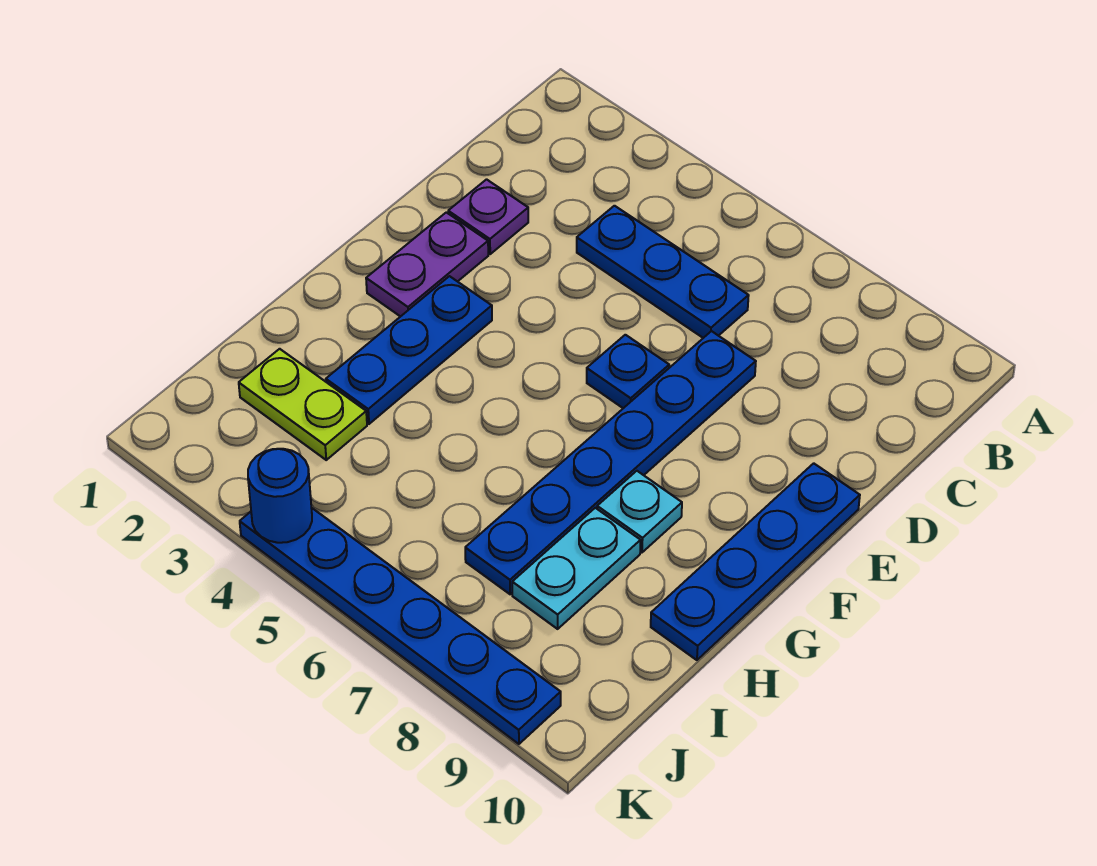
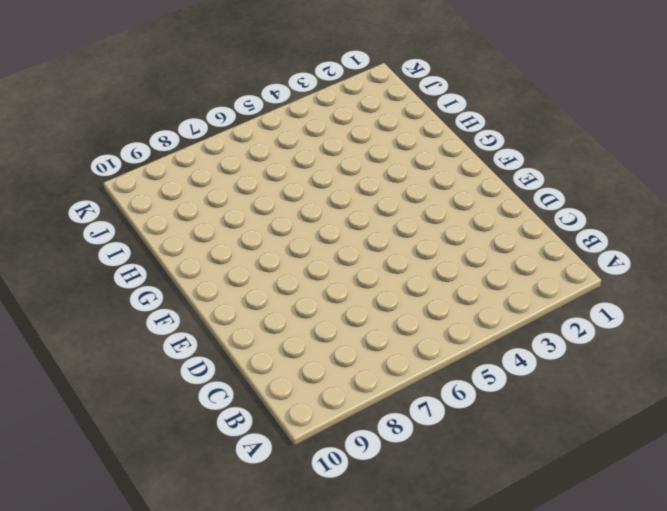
none -> blue plate C4:C6 level 1
none -> purple plate D2 level 1
none -> blue plate D7:I7 level 1

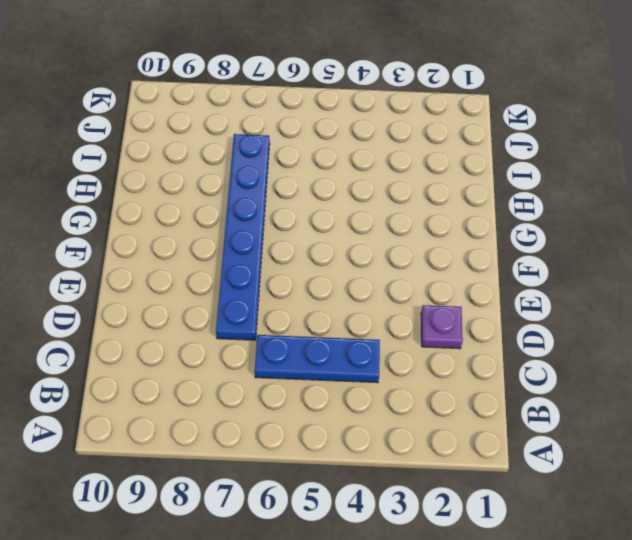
none -> purple plate E2:F2 level 1
none -> blue plate E6 level 1
none -> blue plate E10:H10 level 1

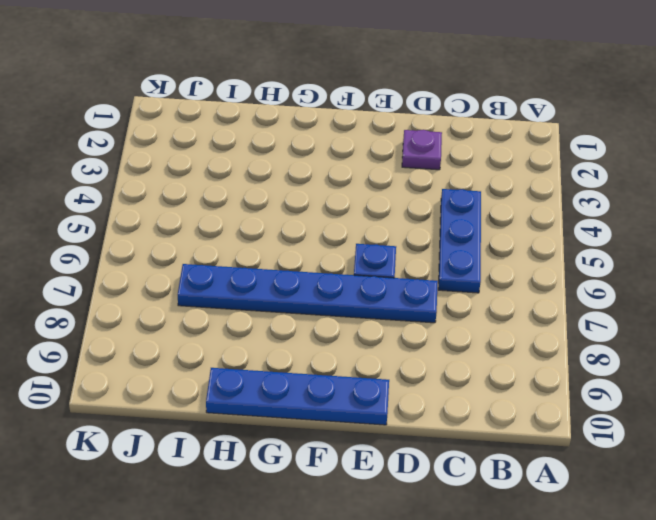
none -> purple plate E2:F2 level 1
none -> blue plate F3:H3 level 1
none -> cyan plate G8 level 1

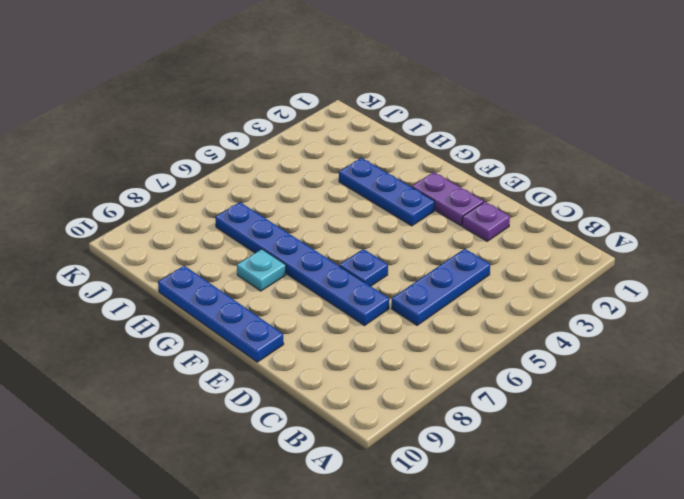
none -> cyan plate H8:I8 level 1
none -> lime plate I2:I3 level 1
none -> blue plate K4:K9 level 1

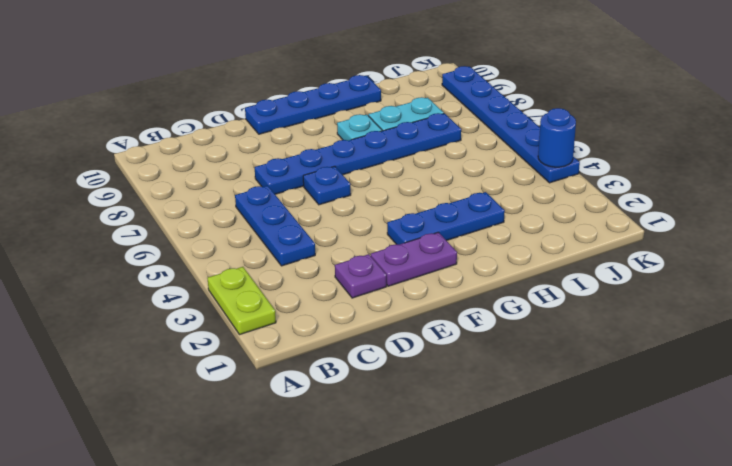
lime plate A2:A3 level 1 -> lime plate I2:I3 level 1

